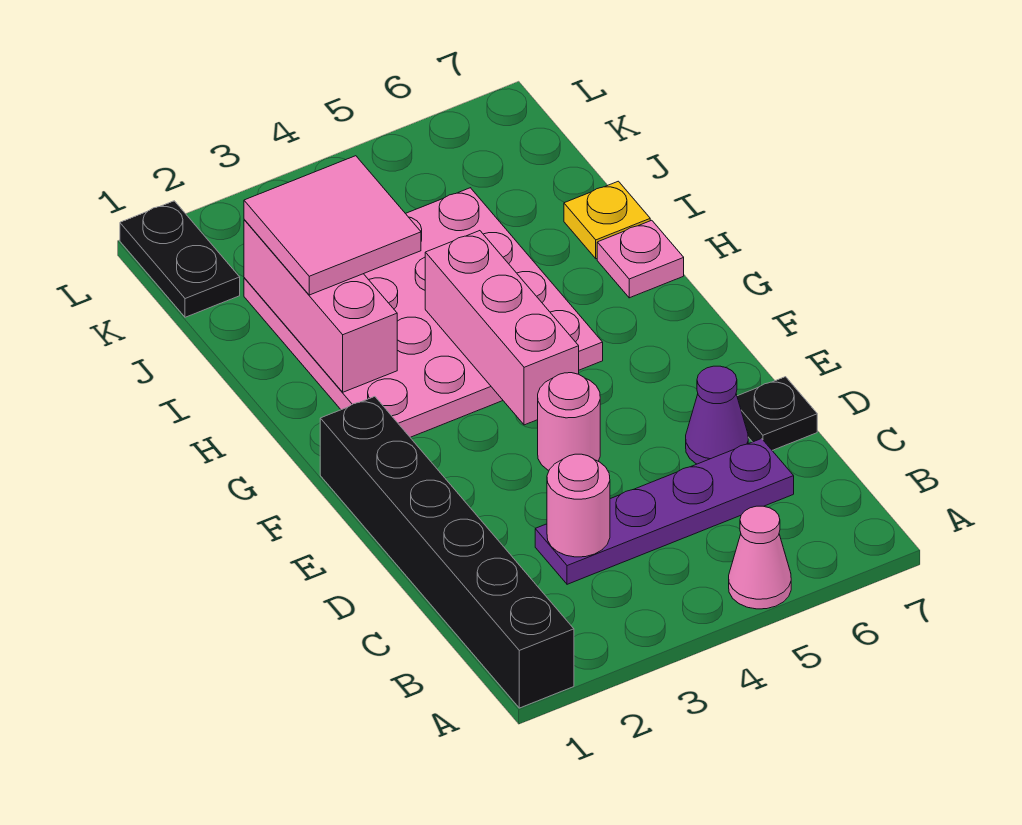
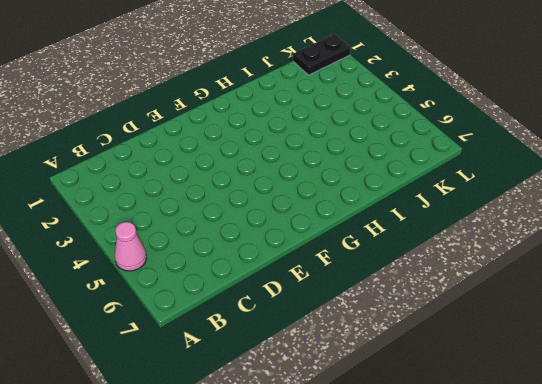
none -> black brick A1:F1 level 1
none -> purple plate C3:C6 level 1
none -> purple cone D6 level 1

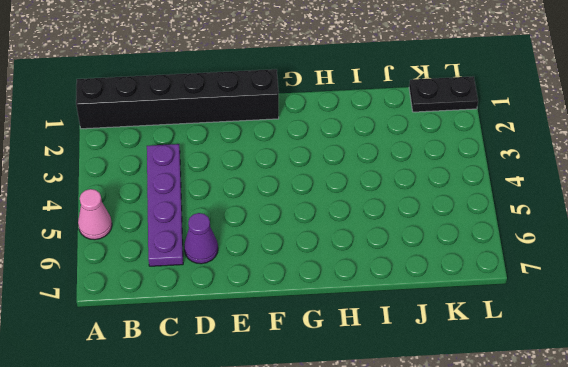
none -> black plate D7 level 1
none -> pink round brick E4 level 1
none -> pink plate G2:J5 level 1

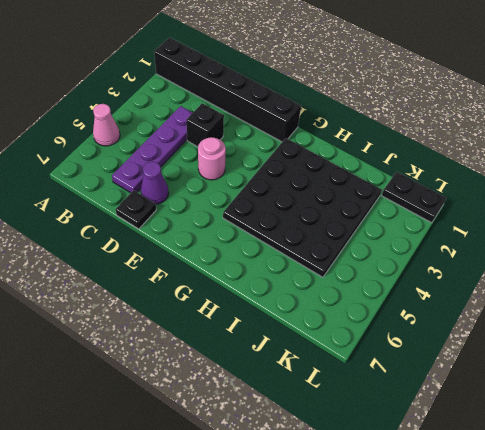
black brick D3 level 1 -> none
black plate G2:J5 level 1 -> pink plate G2:J5 level 1
none -> pink plate H7 level 1
none -> yellow plate I7 level 1
none -> pink round brick C3 level 2

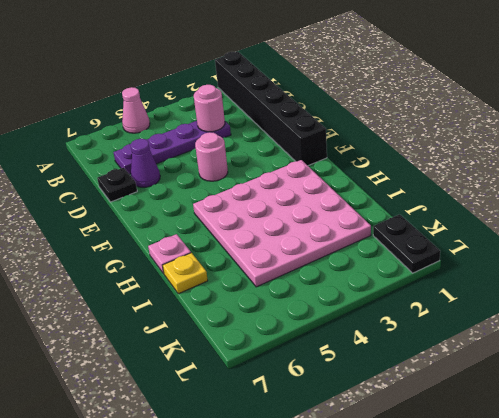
none -> pink brick F4:H4 level 2
none -> pink brick H2:J2 level 2
none -> pink tile I2:J3 level 3

